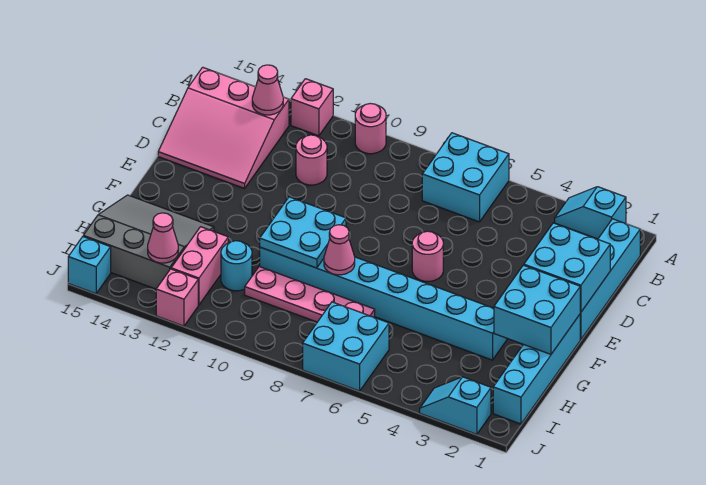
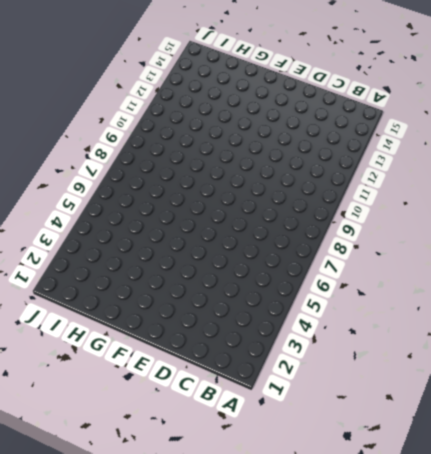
none -> cyan slope A2:A3 level 1 top 2
none -> cyan brick A6:B7 level 1
none -> pink round brick A10 level 1

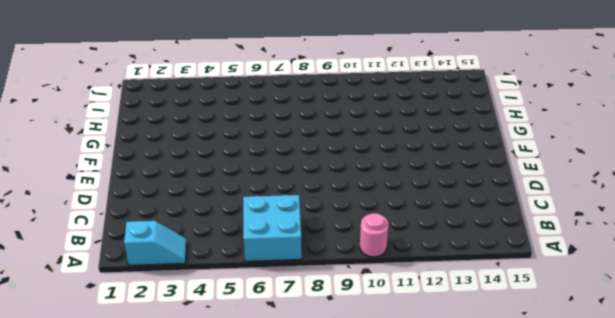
none -> pink brick A12 level 1
none -> cyan brick B1:E1 level 1
none -> pink slope B13:D15 level 1 top B

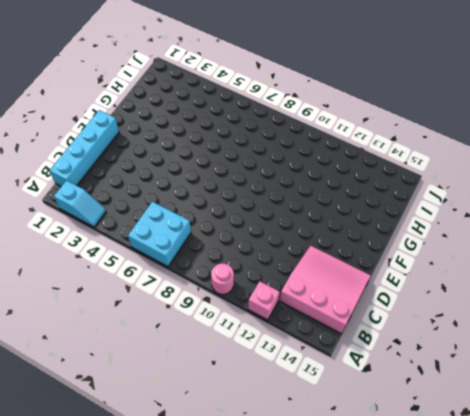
none -> pink round brick C11 level 1
none -> pink round brick E6 level 1
none -> cyan brick F1:I1 level 1

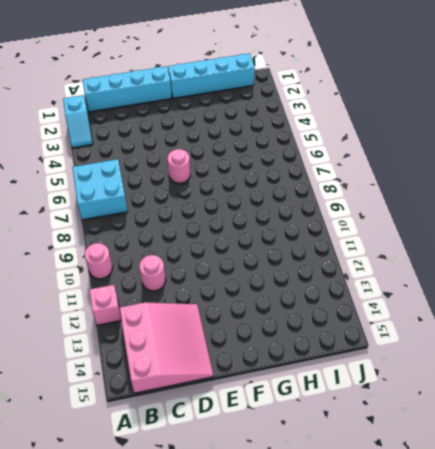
none -> cyan brick G3:G10 level 1
none -> grey slope G13:I15 level 1 top I
none -> pink plate H7:H10 level 1

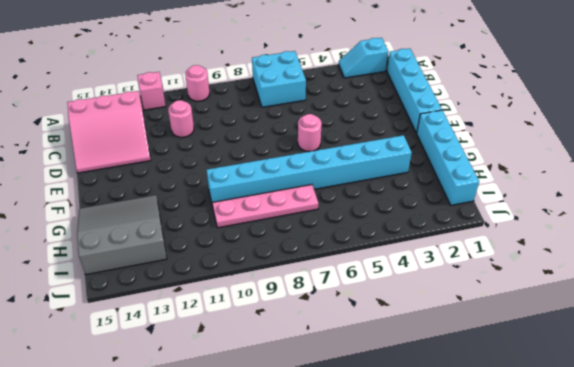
none -> cyan round brick H11 level 1
none -> pink brick H12:I12 level 1
none -> cyan brick I6:J7 level 1

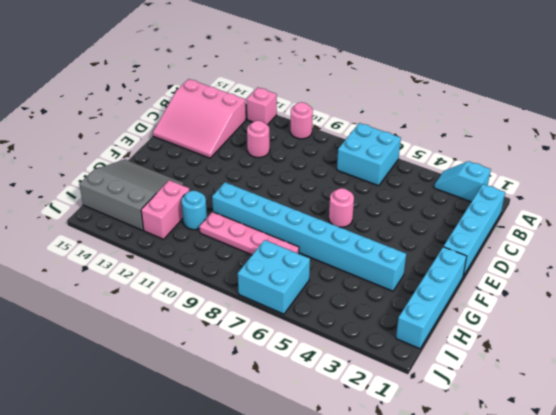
none -> cyan slope J2:J3 level 1 top 2
none -> pink brick J12 level 1
none -> cyan brick J15 level 1

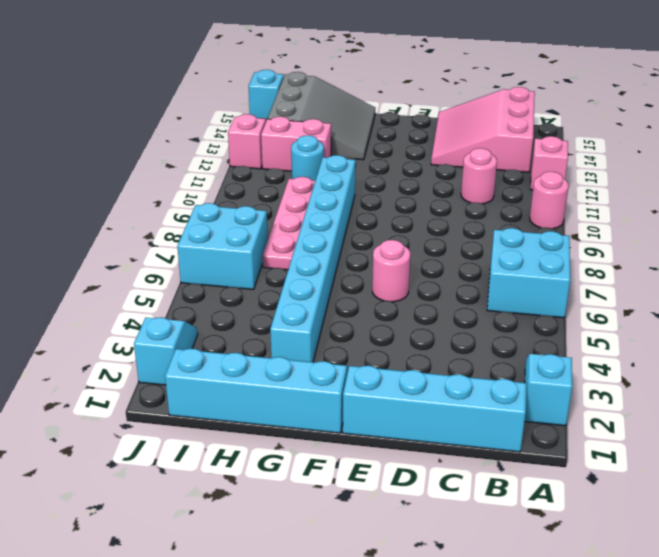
none -> pink cone B13 level 2
none -> cyan brick D1:E2 level 2
none -> cyan brick F1:G2 level 2

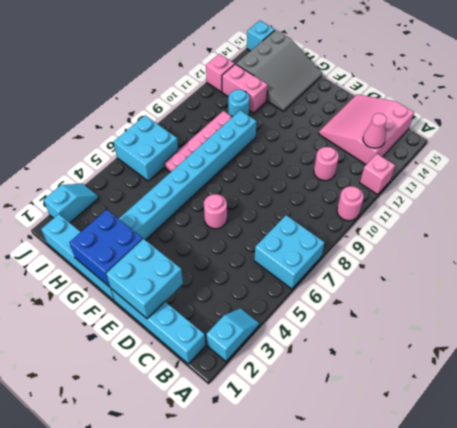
blue brick F1:G2 level 2 -> cyan brick F1:G2 level 2
none -> cyan plate F9:G10 level 2
none -> pink cone G8 level 2
none -> pink cone I13 level 2

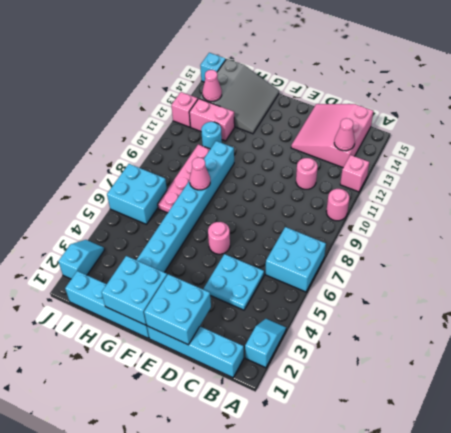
cyan plate C4:D5 level 1 -> cyan plate F9:G10 level 2

